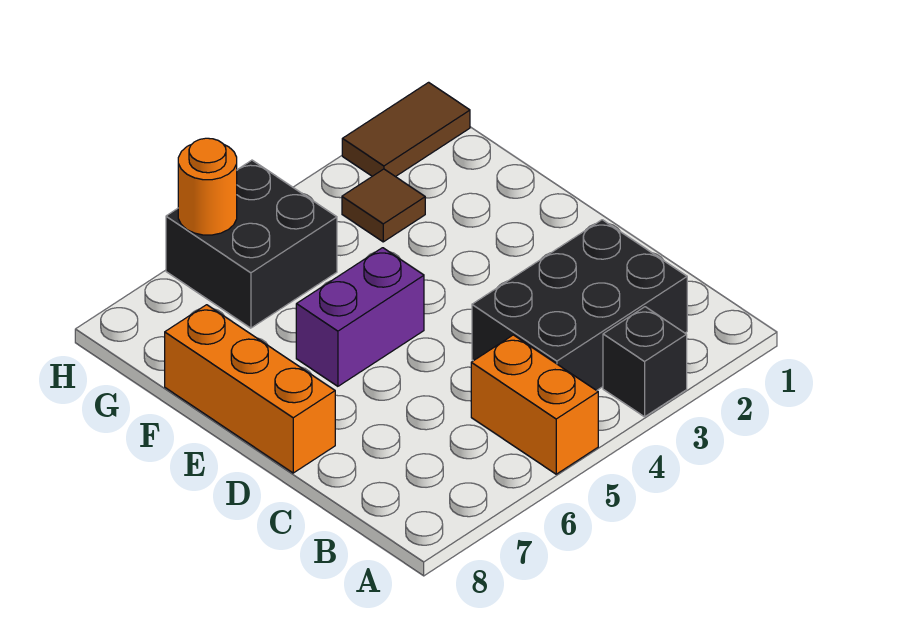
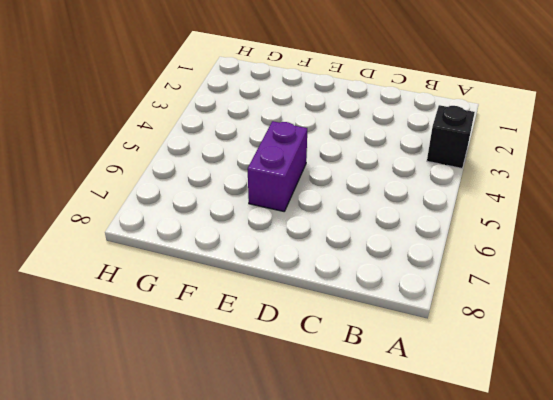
none -> orange brick A5:B5 level 1
none -> black brick B2:C4 level 1

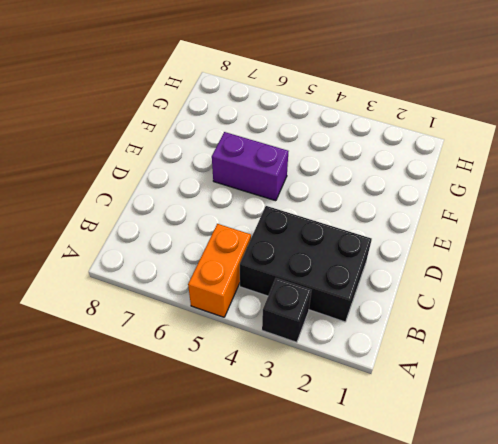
none -> orange brick D8:F8 level 1
none -> brown tile G3 level 1

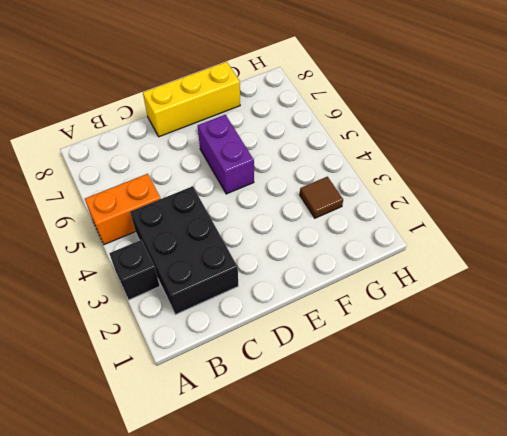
yellow brick D8:F8 level 1 -> orange brick D8:F8 level 1
none -> black brick G5:H6 level 1
none -> brown tile H1:H2 level 1

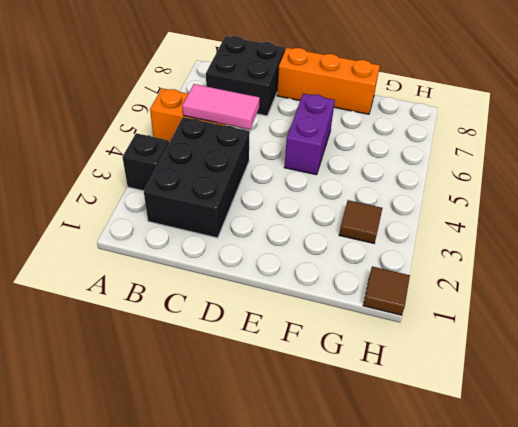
pink tile B5:C5 level 2 -> none
black brick B7:C8 level 1 -> black brick G5:H6 level 1
brown tile H1 level 1 -> brown tile H1:H2 level 1
none -> orange round brick H6 level 2

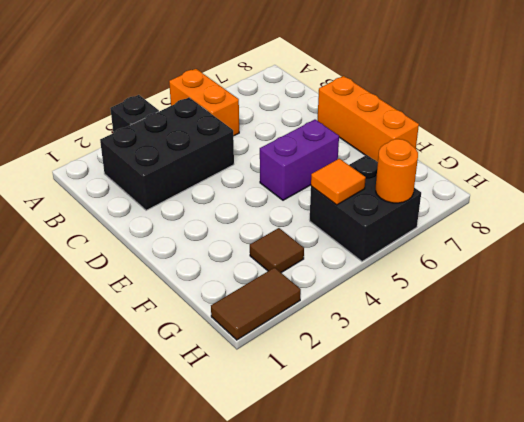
orange tile G5 level 2 -> none

